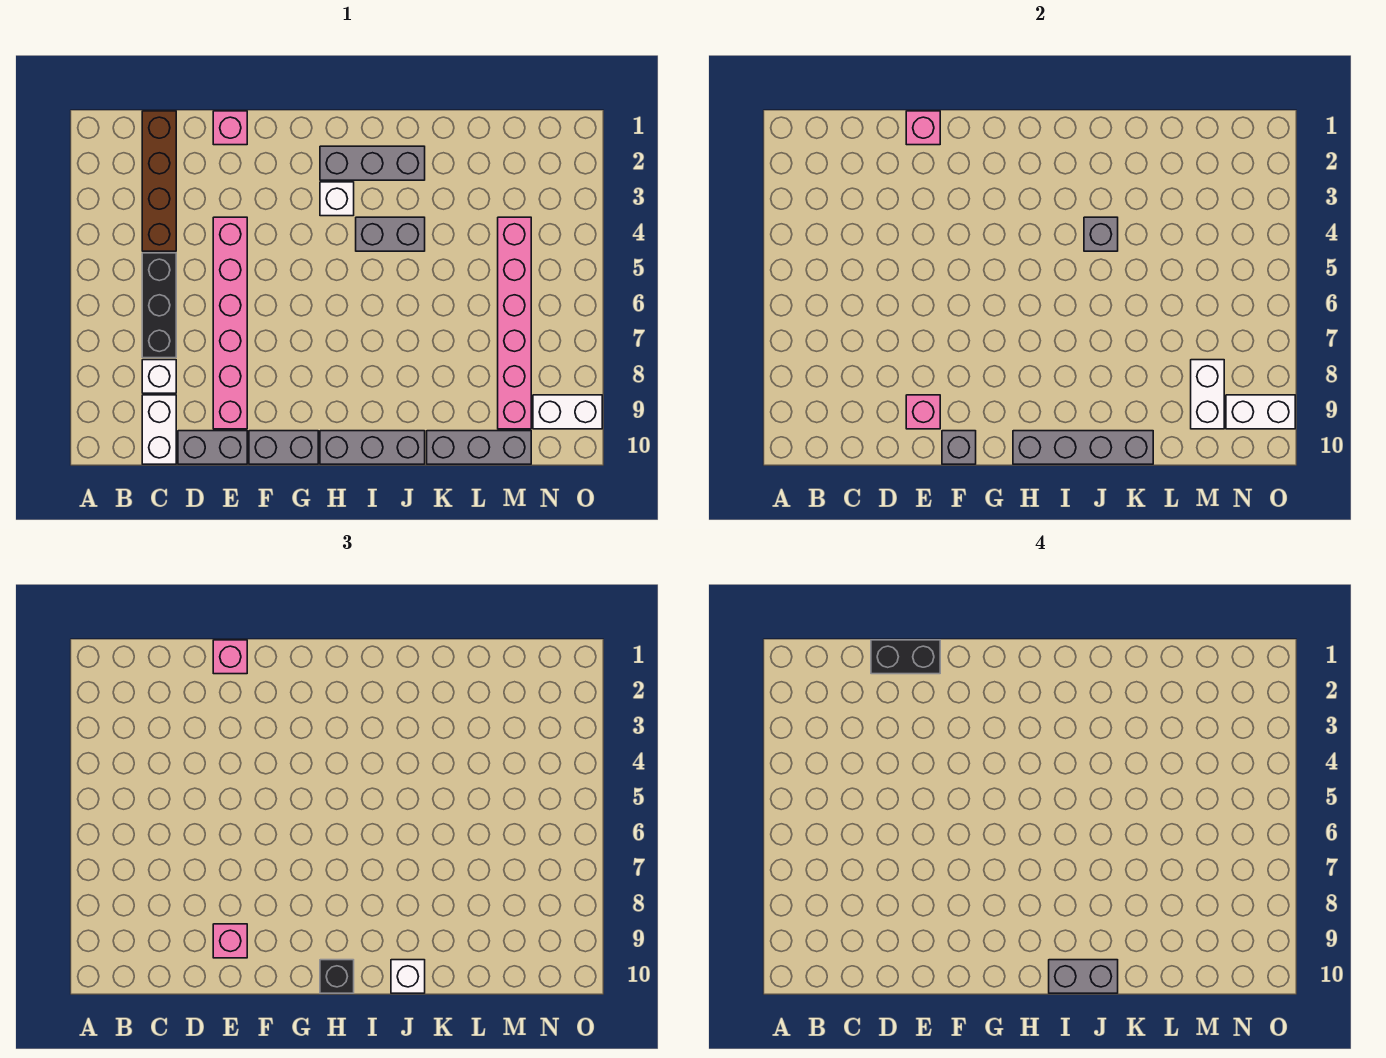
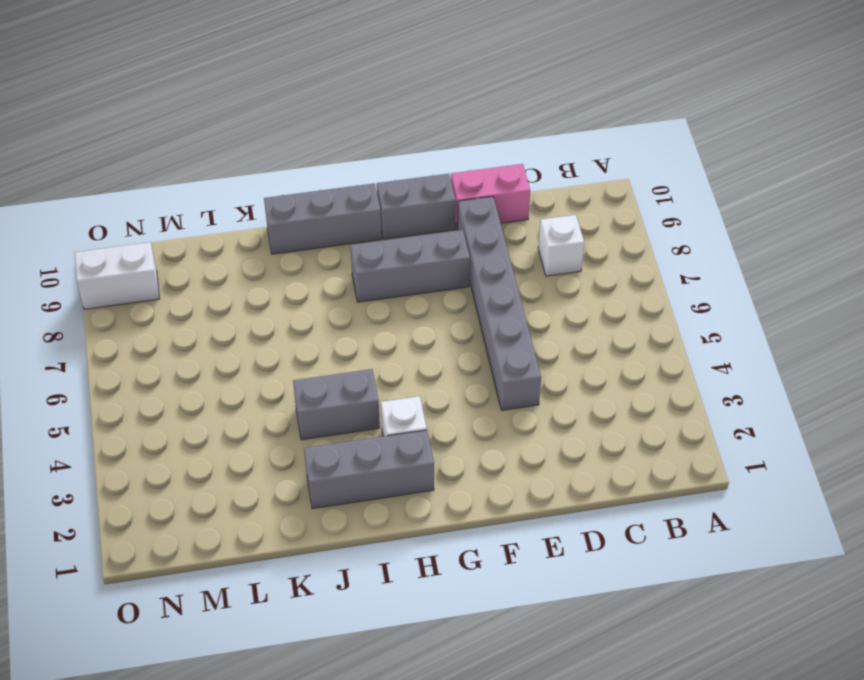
pink brick D10:E10 level 1 -> grey brick D10:E10 level 1
grey brick E4:E9 level 1 -> pink brick E4:E9 level 1
grey brick F8:H8 level 1 -> grey brick K10:M10 level 1
none -> brown brick C1:C4 level 1
none -> black brick C5:C7 level 1
none -> white brick C9:C10 level 1

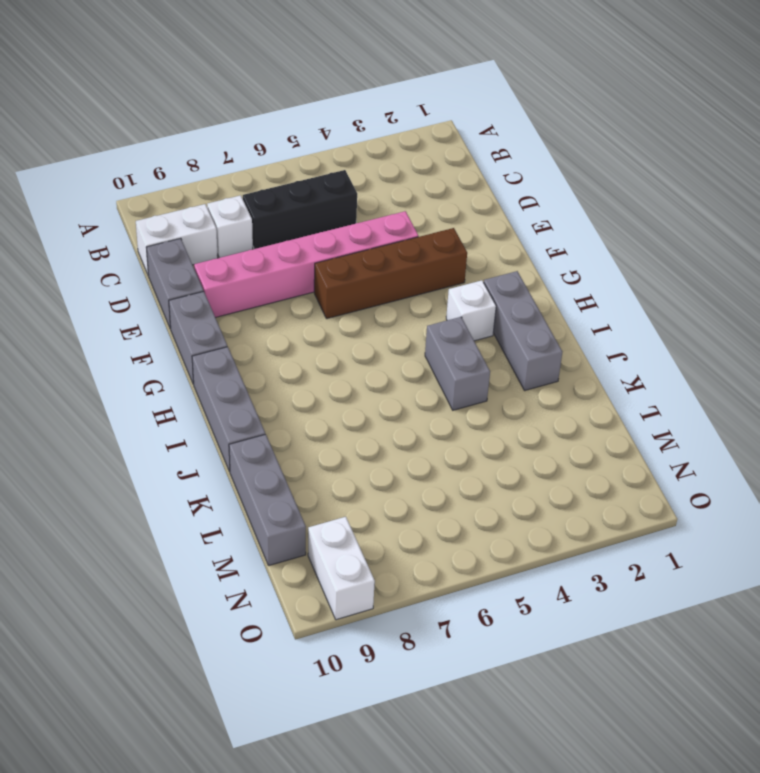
brown brick F3:F6 level 1 -> brown brick C1:C4 level 1
none -> pink brick E1 level 1
none -> pink brick M4:M9 level 1
none -> pink brick E1 level 2

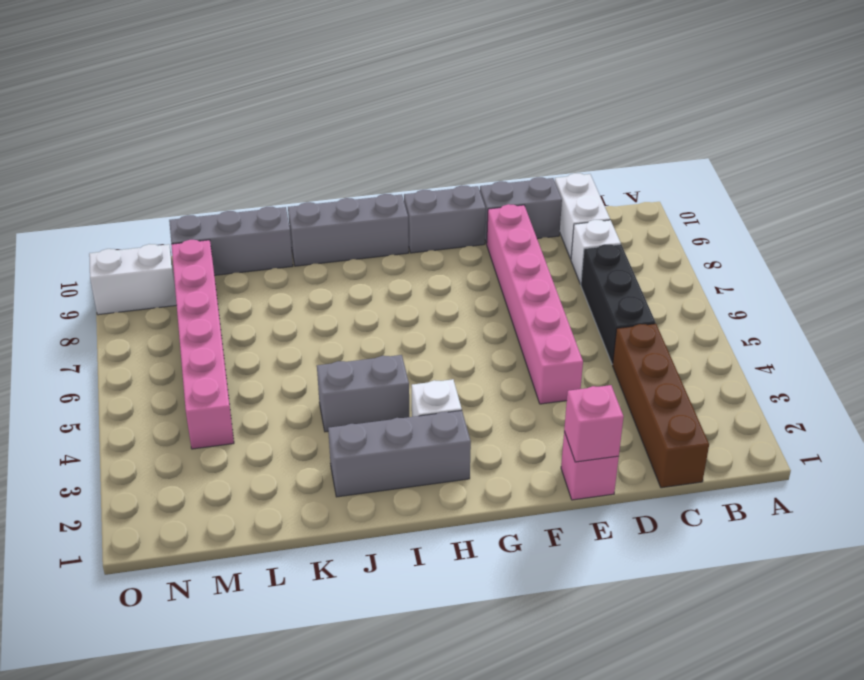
none -> pink brick E9 level 2
none -> grey brick F10 level 2
none -> grey brick H10:K10 level 2

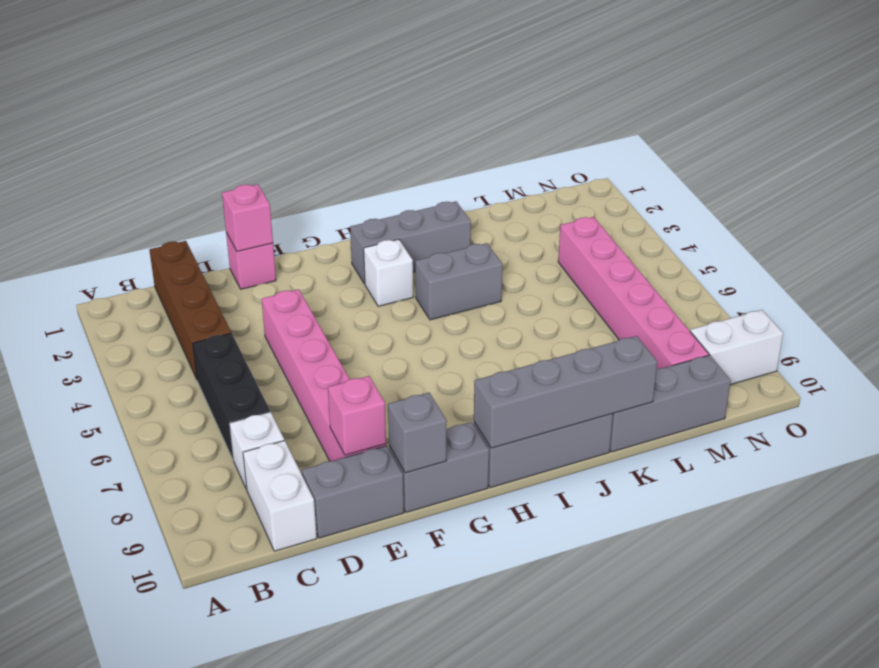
none -> grey brick J4 level 2
none -> white brick M8:M9 level 2
none -> white brick N9:O9 level 2

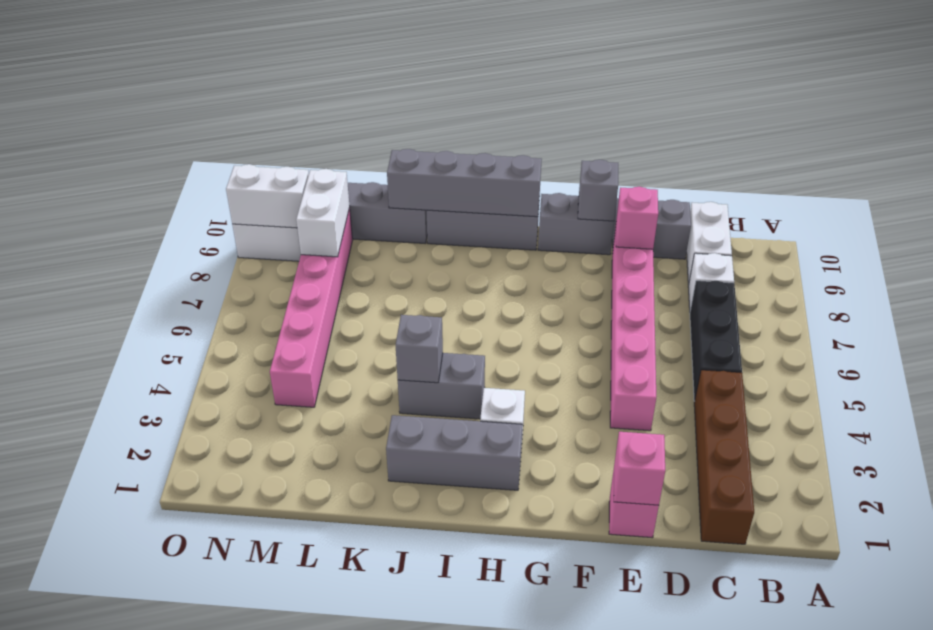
none -> pink brick E1 level 3
none -> pink brick E9 level 3
none -> black brick H10 level 3

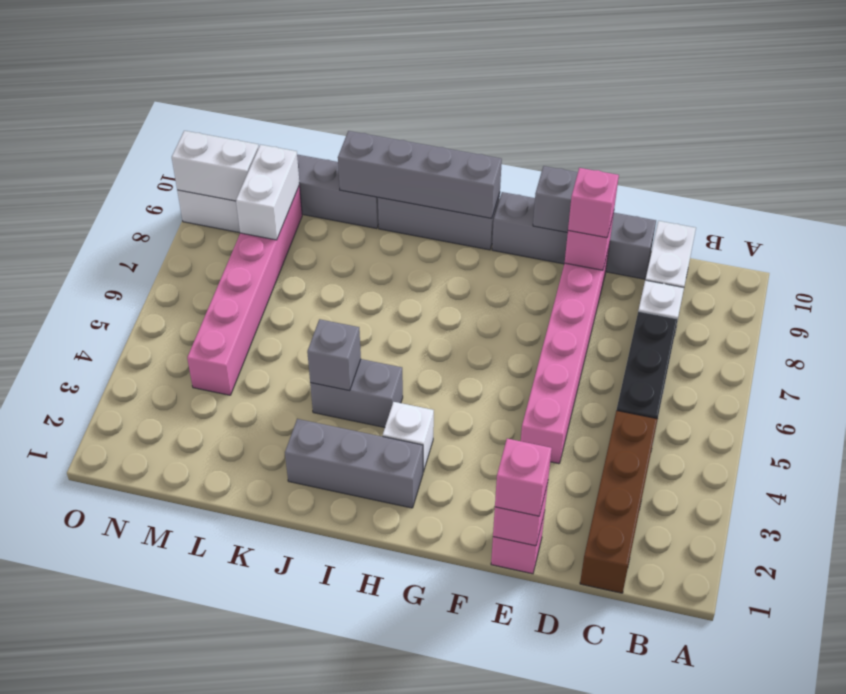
none -> black brick H10 level 3
none -> white brick J10 level 3
none -> black brick D1:E1 level 4

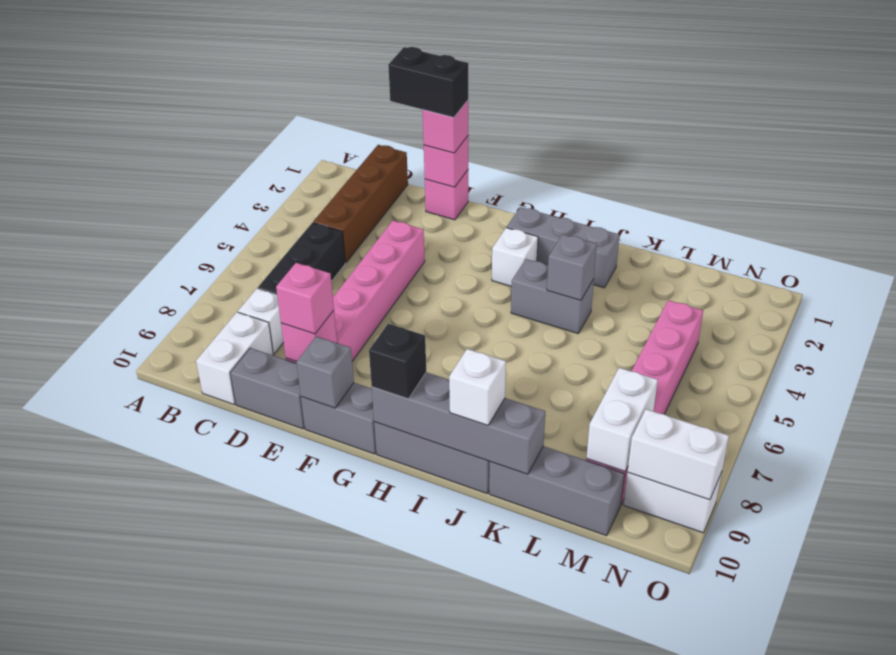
none -> grey brick I10:J10 level 4

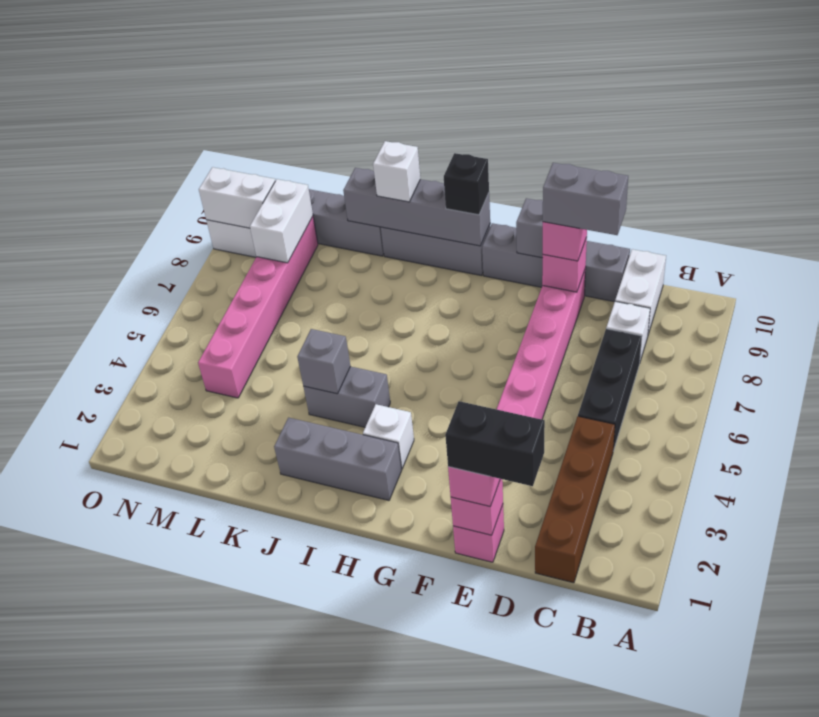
grey brick D9:E9 level 4 -> grey brick I10:J10 level 4

